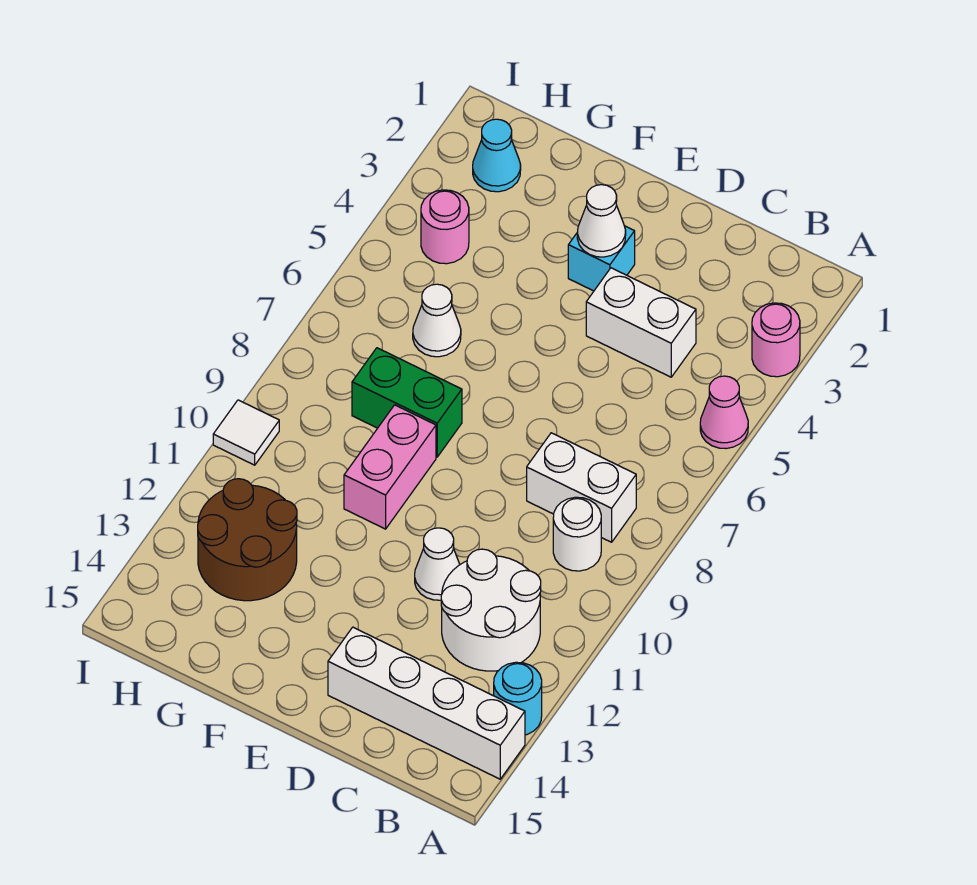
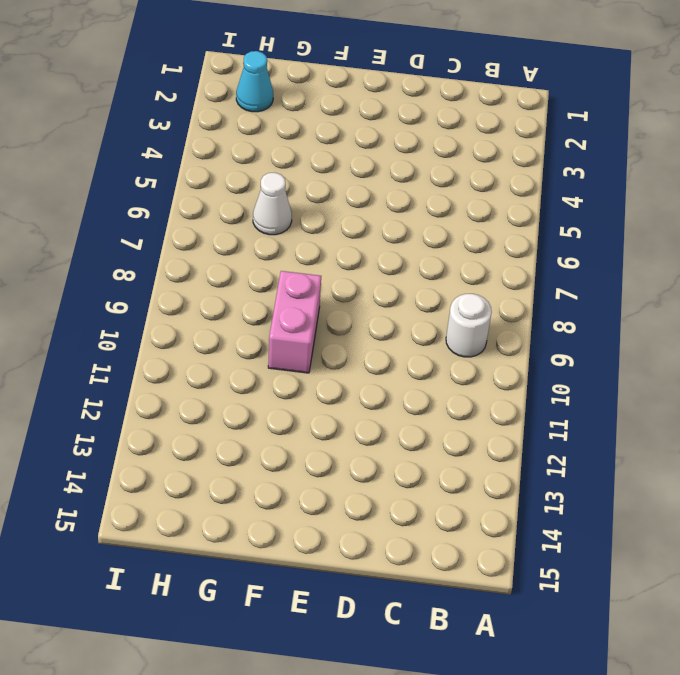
none -> pink round brick A3 level 1
none -> pink cone A5 level 1
none -> cyan round brick A13 level 1

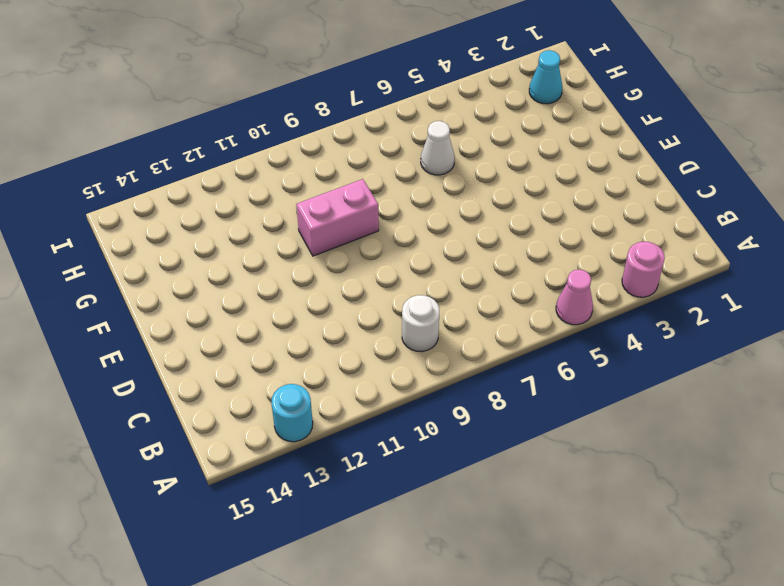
none -> white brick A14:D14 level 1
none -> white brick B8:C8 level 1
none -> white round brick B11:C12 level 1

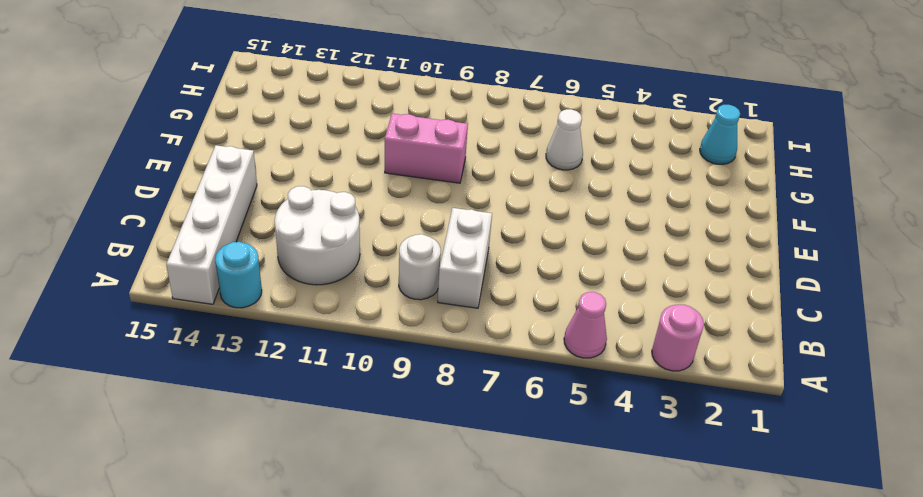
none -> white brick C4:D4 level 1
none -> white cone D11 level 1
none -> cyan brick E3 level 1

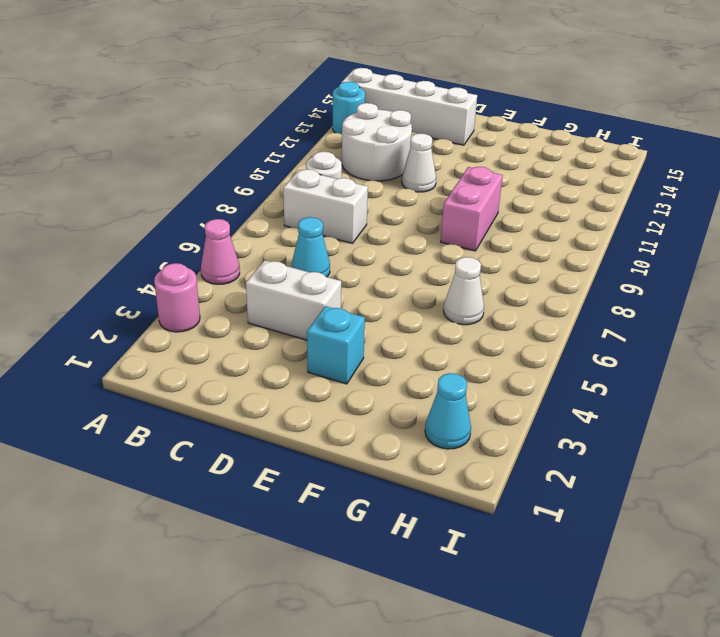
cyan cone C6 level 1 -> none
none -> green brick F8:G8 level 1
none -> brown round brick G12:H13 level 1
none -> pink round brick H4 level 1

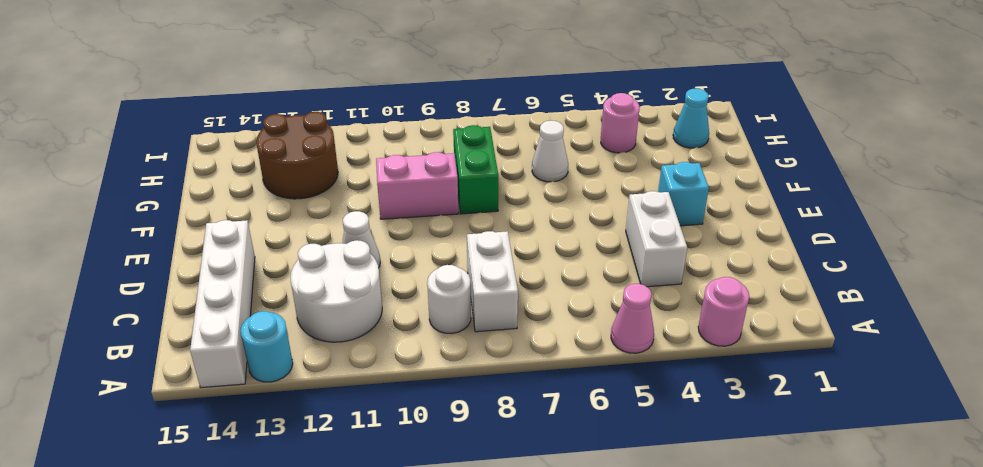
none -> white tile I10 level 1
none -> white cone E3 level 2

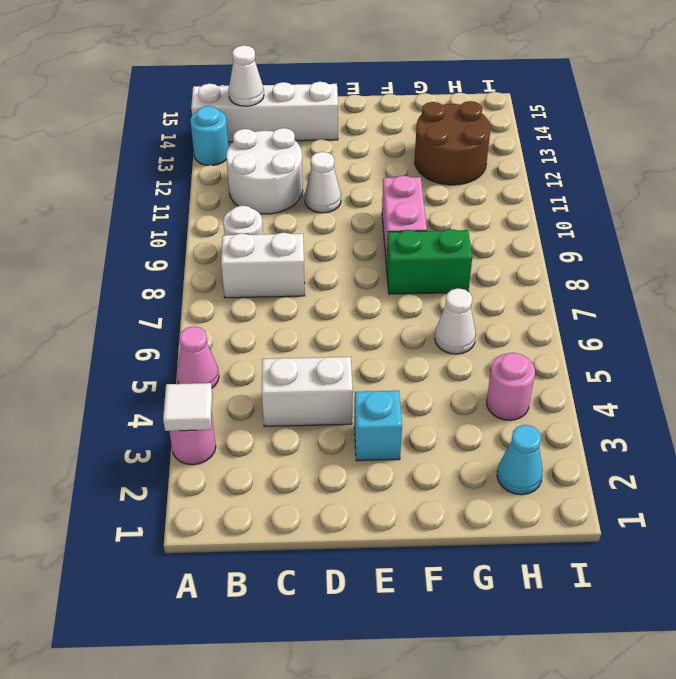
white tile A3 level 2 -> white tile I10 level 1
white cone B14 level 2 -> white cone E3 level 2

